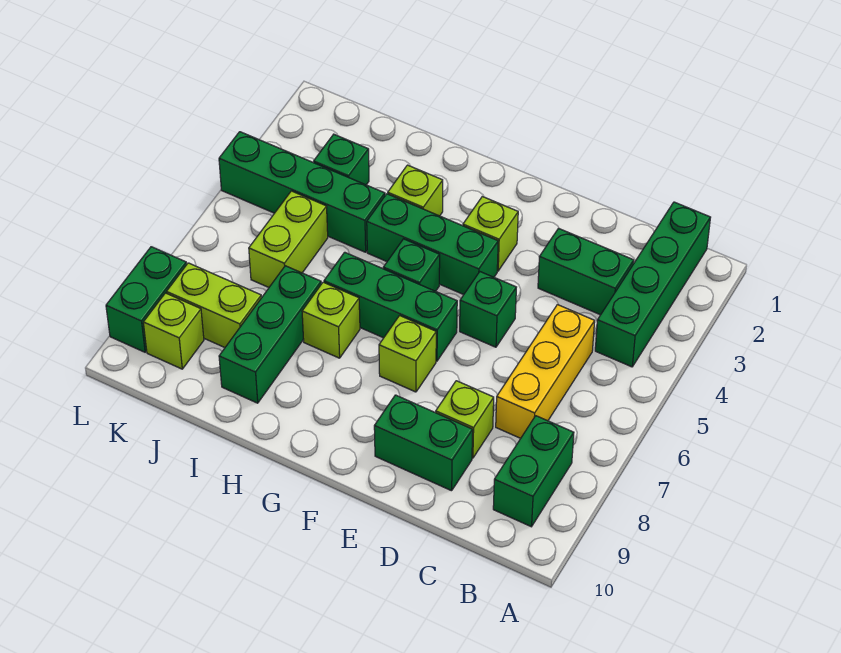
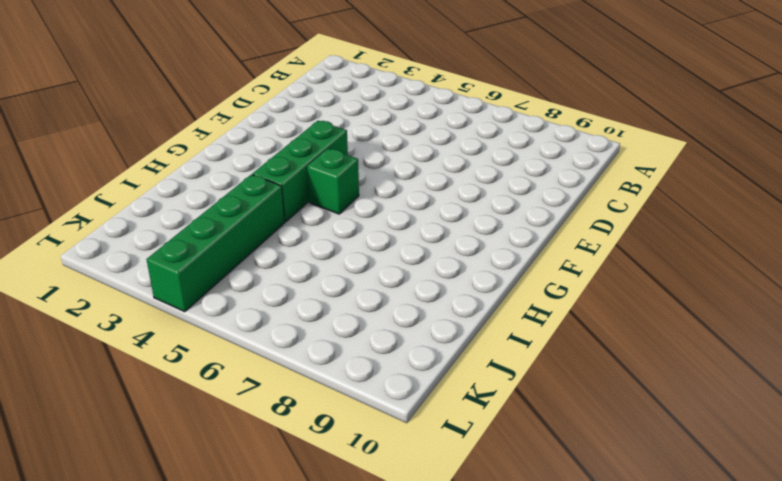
none -> green brick B1:B4 level 1
none -> green brick B8:B9 level 1
none -> green brick C3:D3 level 1

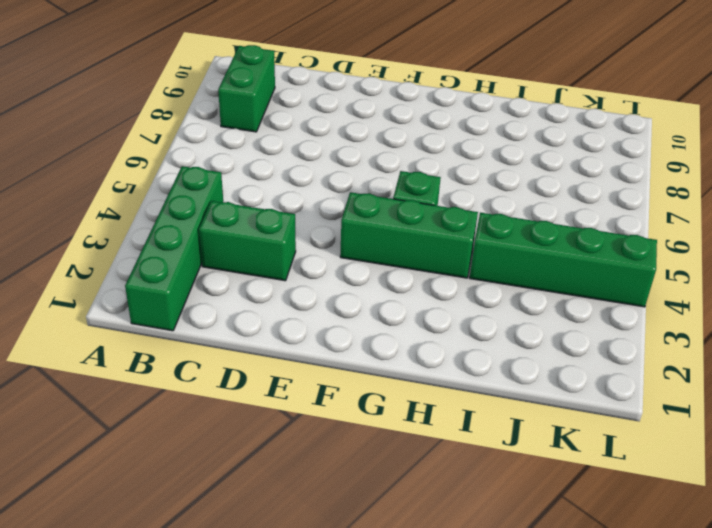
none -> yellow brick C5:C7 level 1
none -> lime brick D8 level 1
none -> green brick D9:E9 level 1

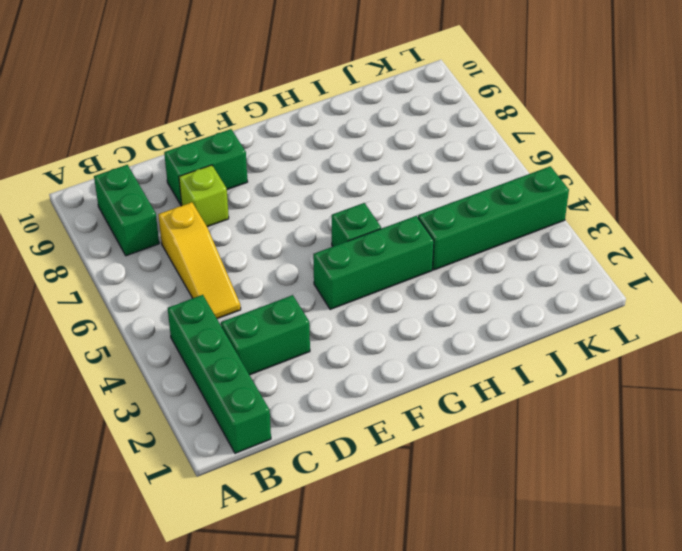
yellow slope C5:C7 level 1 top 7 -> yellow brick C5:C7 level 1
none -> green brick E5 level 1
none -> lime brick F3 level 1
none -> green brick F6:H6 level 1

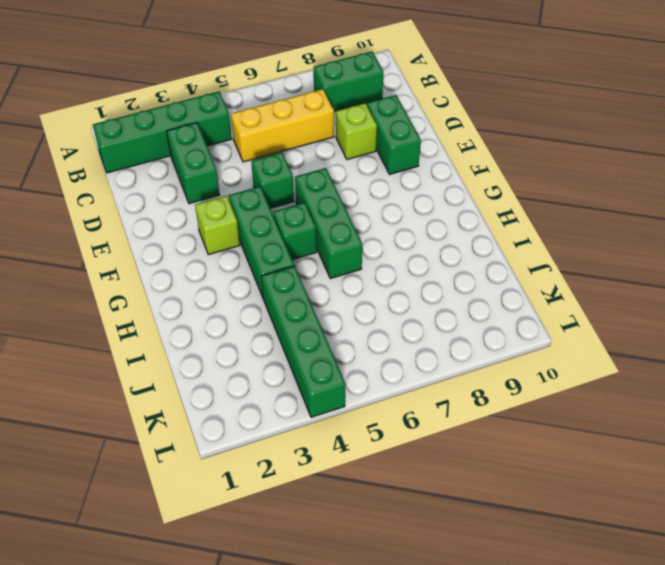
none -> lime brick F7 level 1
none -> lime brick H3 level 1
none -> lime brick H7 level 1

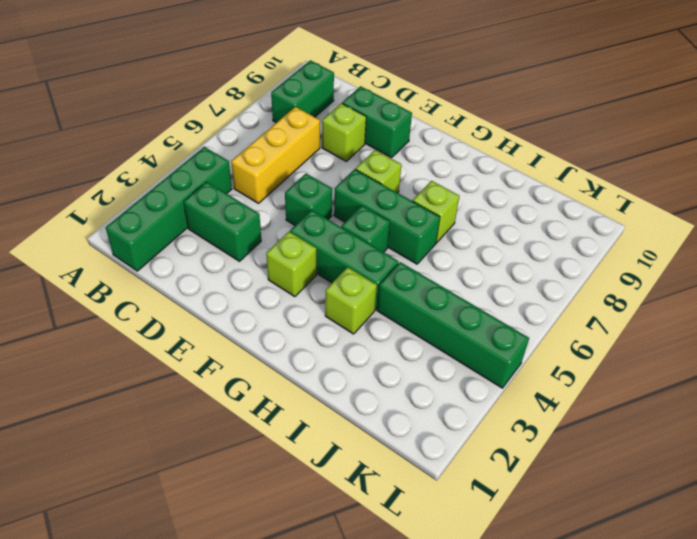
none -> green brick I7:I9 level 1
none -> green brick J3 level 1
none -> lime brick J5:J6 level 1

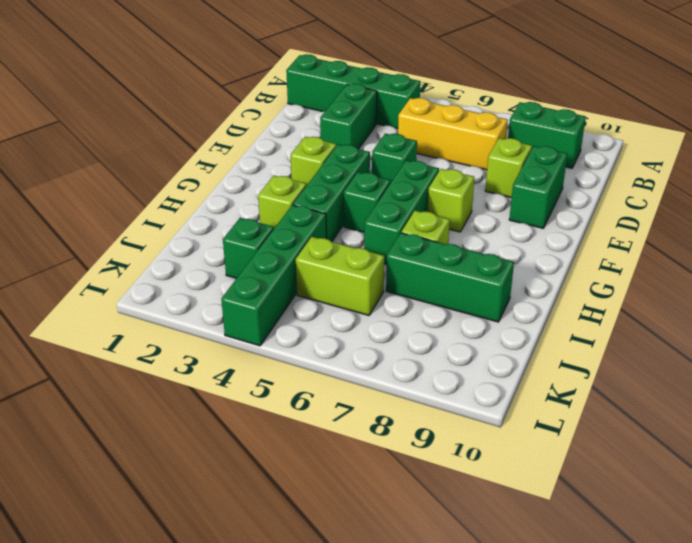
none -> lime brick J8:K8 level 1
none -> lime brick K9 level 1
none -> green brick L8:L9 level 1

